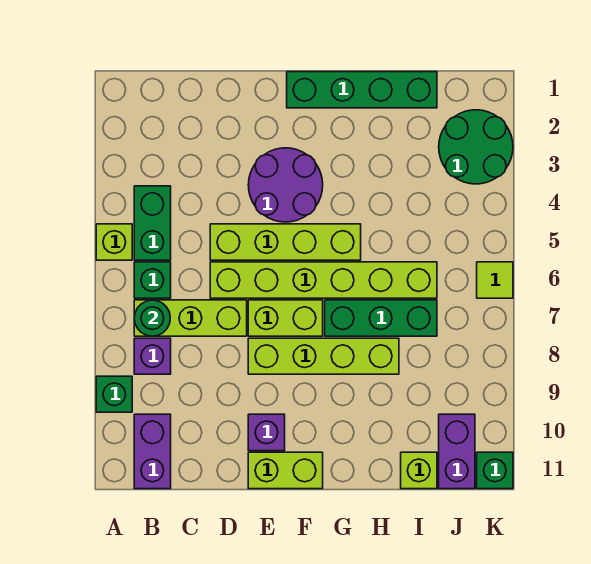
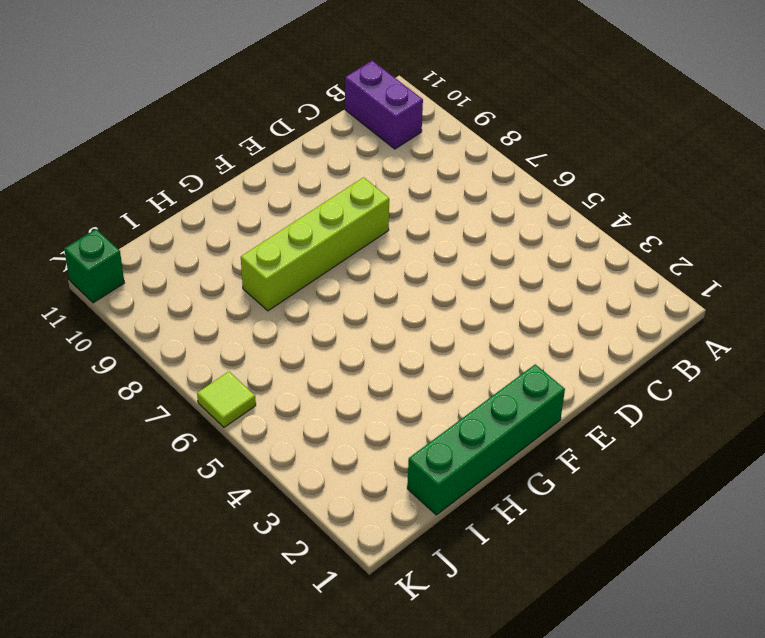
none -> lime brick A5 level 1
none -> green brick A9 level 1
none -> green brick B4:B5 level 1

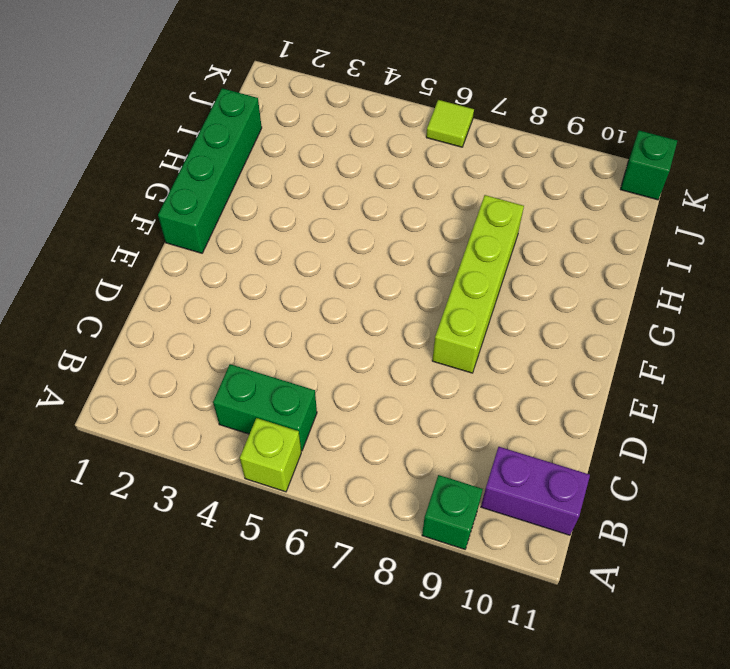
none -> green brick B6 level 1
none -> lime brick B7:D7 level 1
none -> purple brick B8 level 1

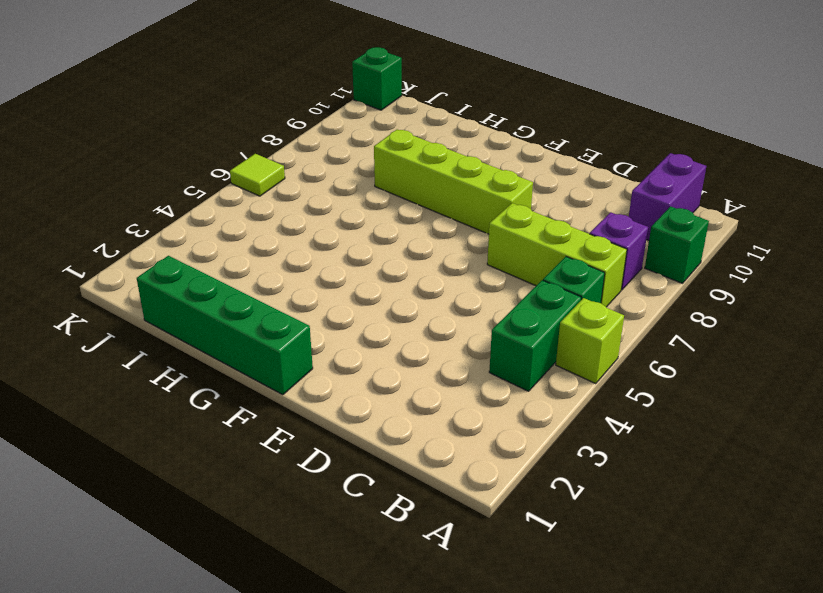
none -> lime brick D5:G5 level 1
none -> lime brick D6:I6 level 1
none -> purple round brick E3:F4 level 1

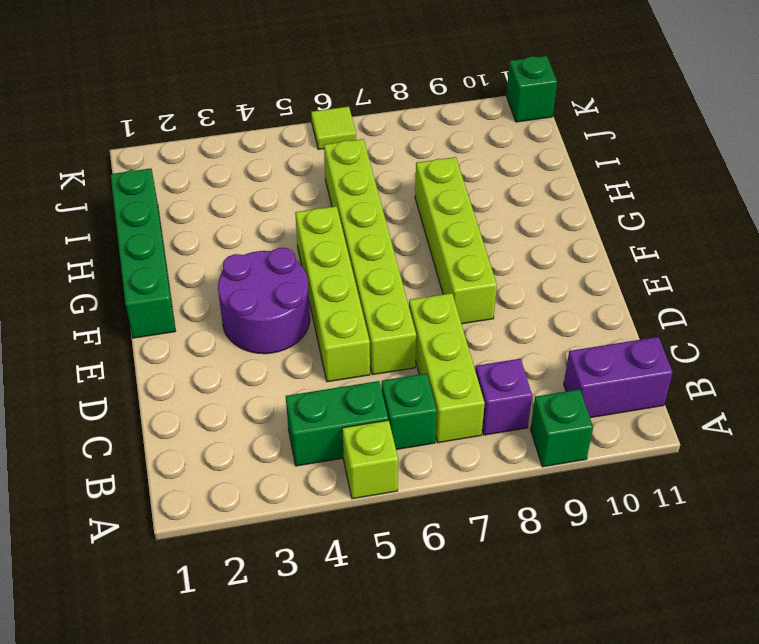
none -> lime brick E7:F7 level 1
none -> purple brick E10 level 1
none -> lime brick E11:F11 level 1

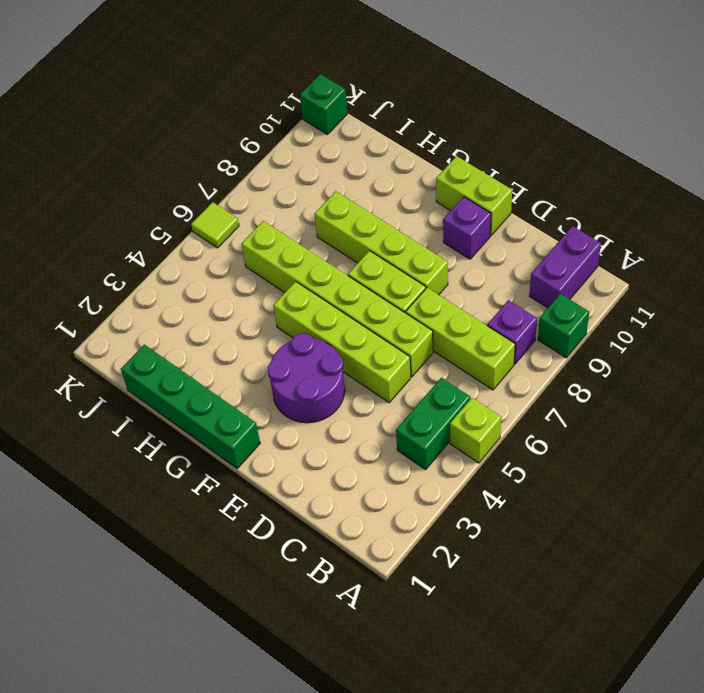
none -> green brick B6 level 1
none -> green brick G7:I7 level 1
none -> lime brick I11 level 1

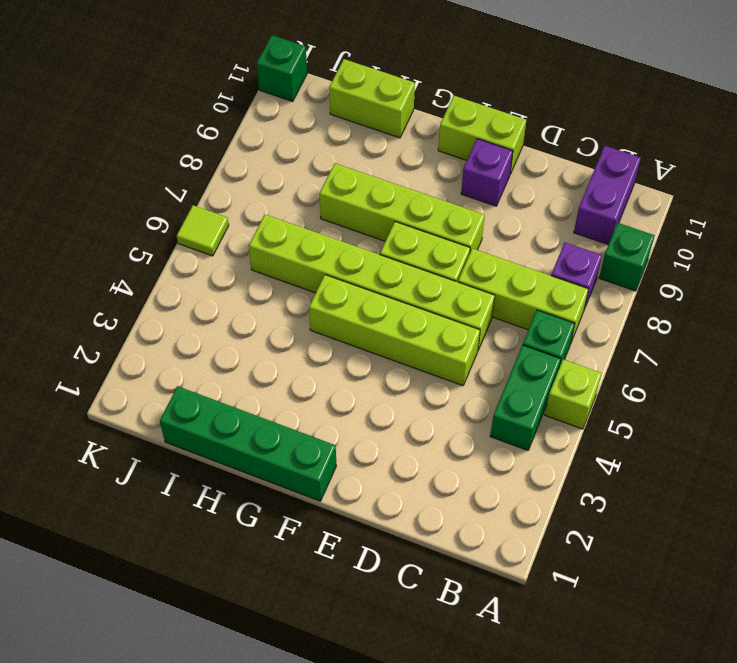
lime brick H11:I11 level 1 -> lime brick I11 level 1
none -> purple round brick E3:F4 level 1
none -> green brick G7:I7 level 1
none -> green round brick J2:K3 level 1

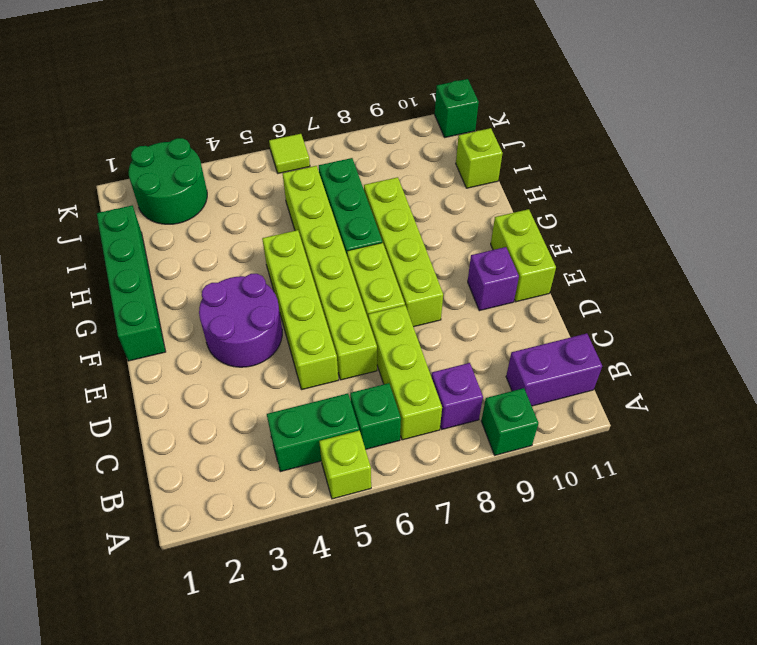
none -> purple brick J10:J11 level 1
none -> green round brick B7 level 2

